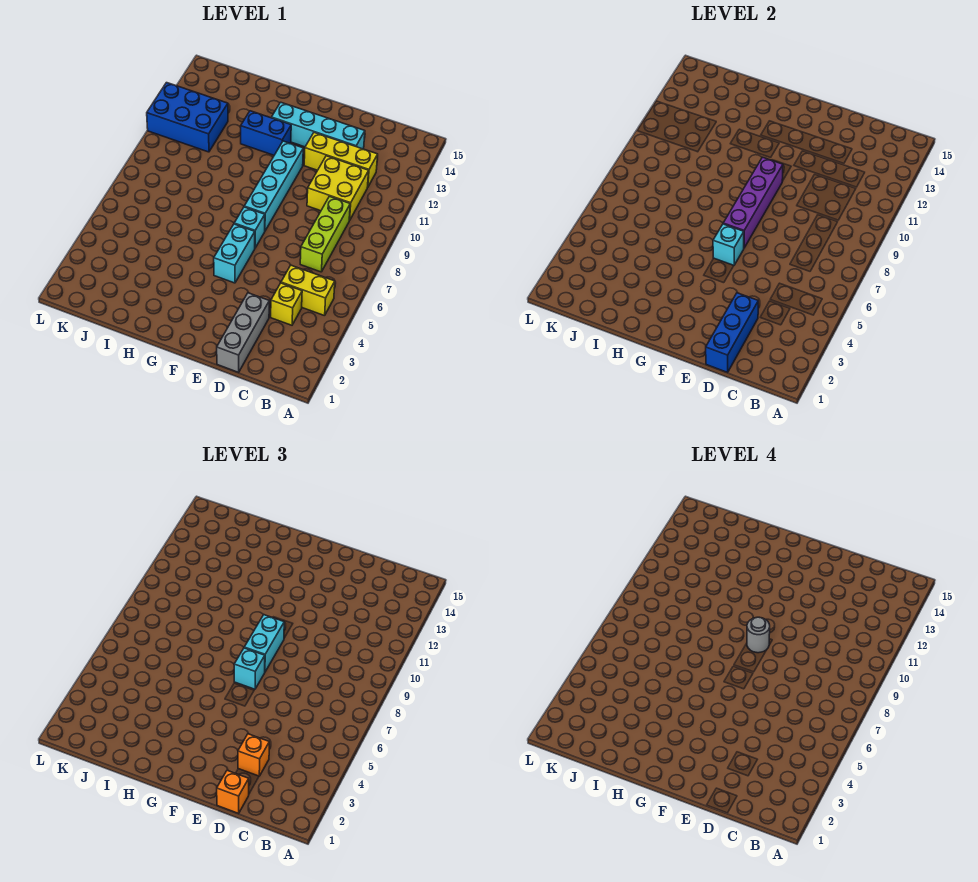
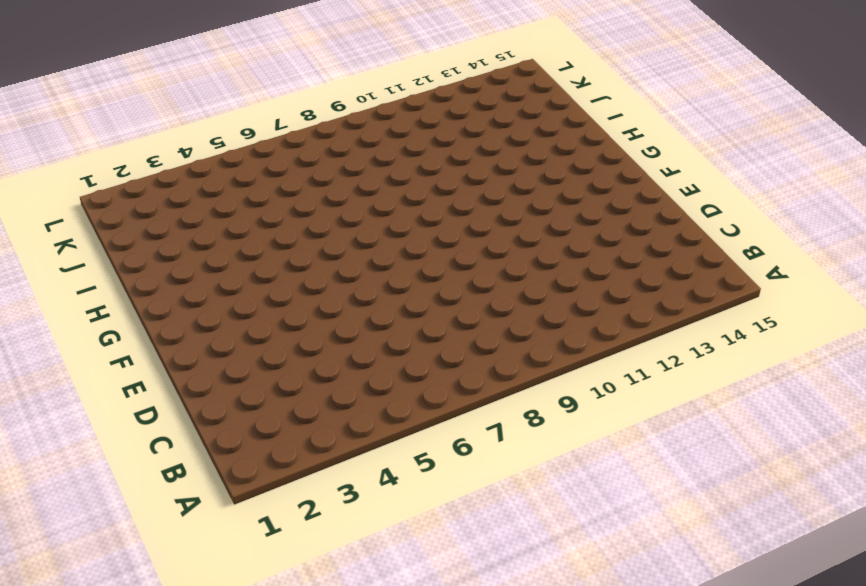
none -> yellow brick B5:C5 level 1
none -> yellow brick C4 level 1
none -> lime brick C7:C9 level 1

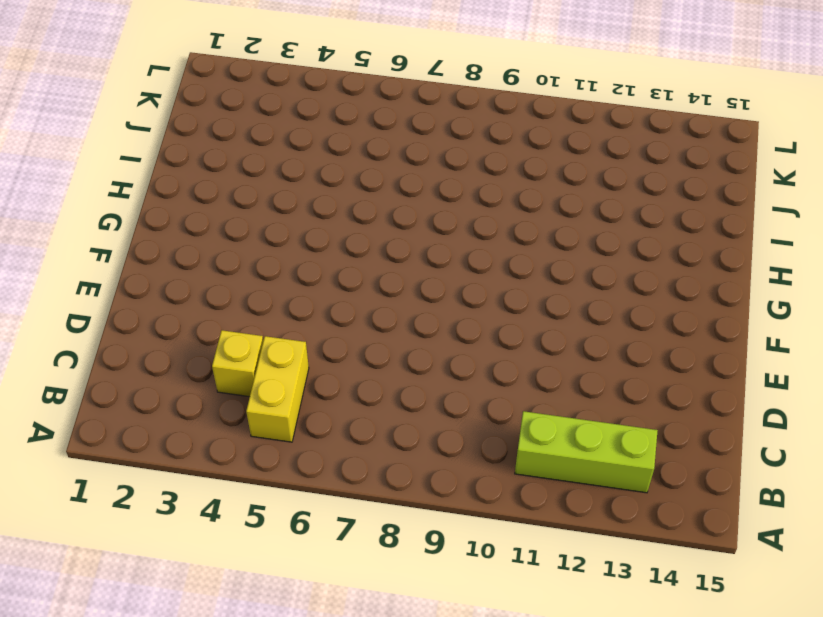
lime brick B11:B13 level 1 -> lime brick C7:C9 level 1
none -> yellow brick C10:D11 level 1
none -> yellow brick C12:E12 level 1
none -> grey brick D1:D3 level 1

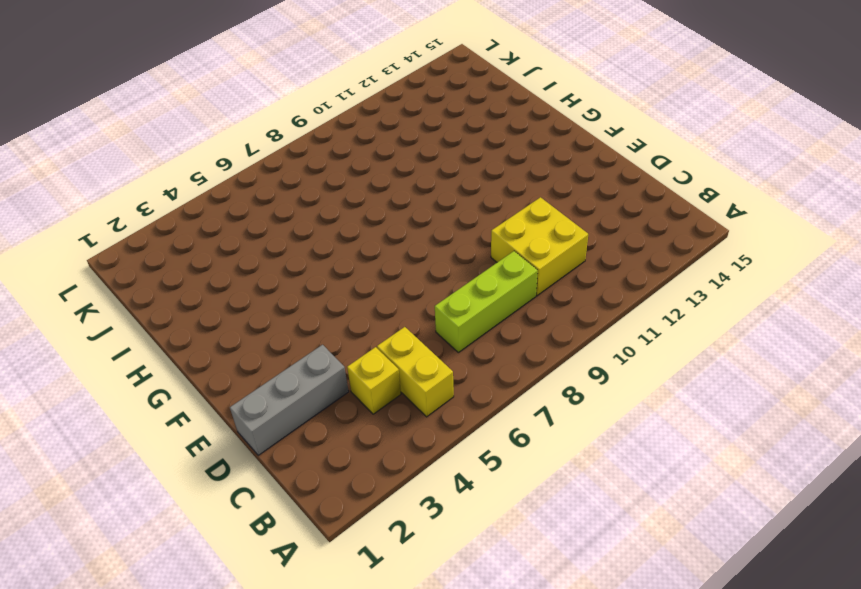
none -> yellow brick C12:E12 level 1
none -> cyan brick D13:G13 level 1
none -> cyan brick F5:F6 level 1

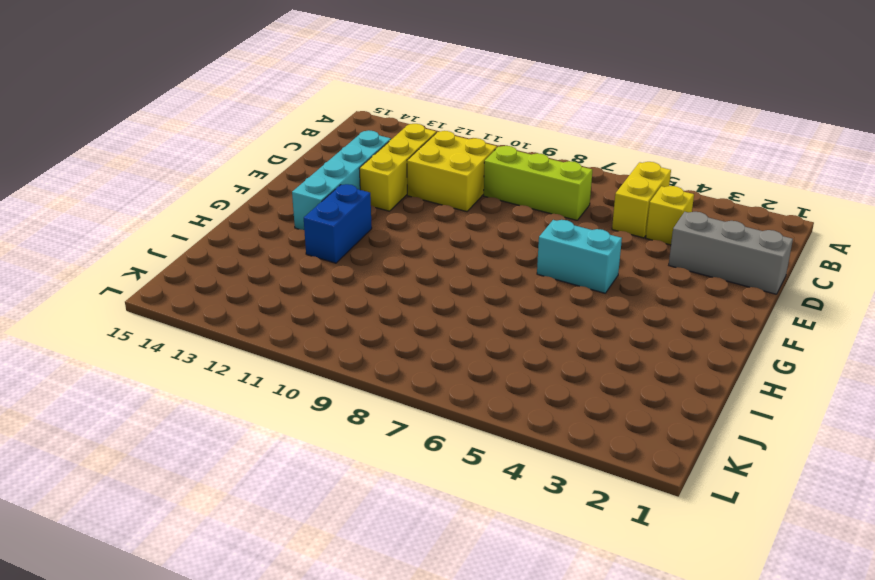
none -> cyan brick F7 level 1
none -> cyan brick F8:F11 level 1
none -> blue brick J11:L12 level 1

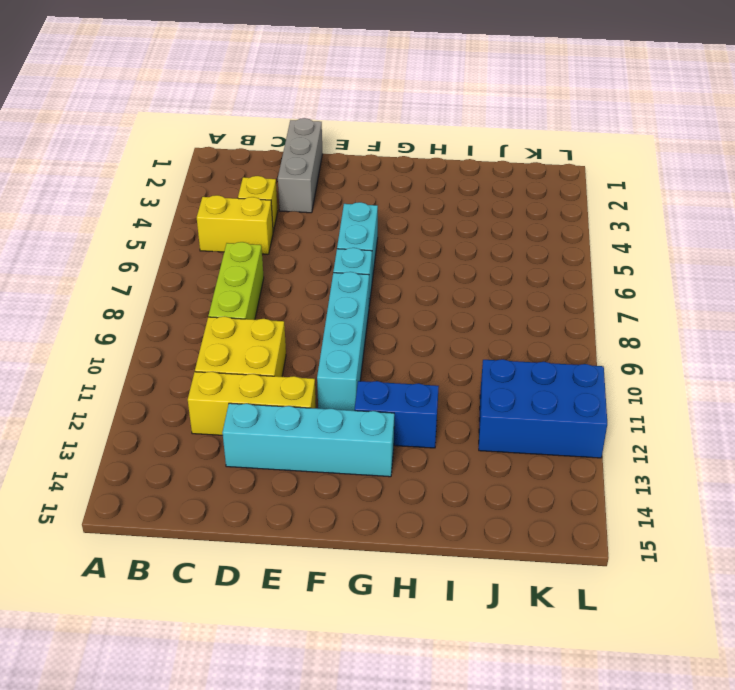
none -> blue brick D1:D3 level 2
none -> cyan brick F6 level 2
none -> purple brick F7:F10 level 2

